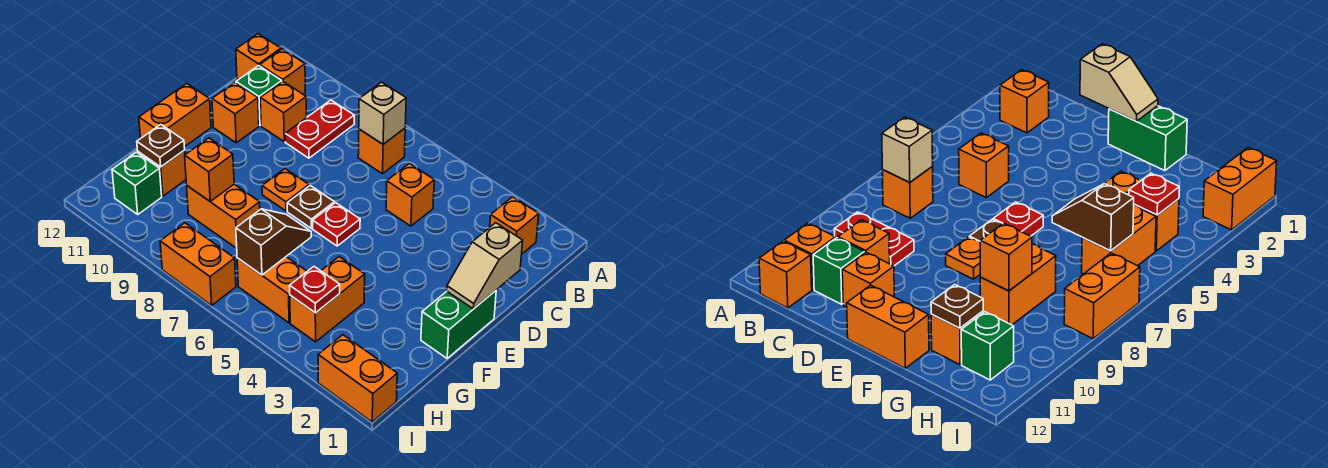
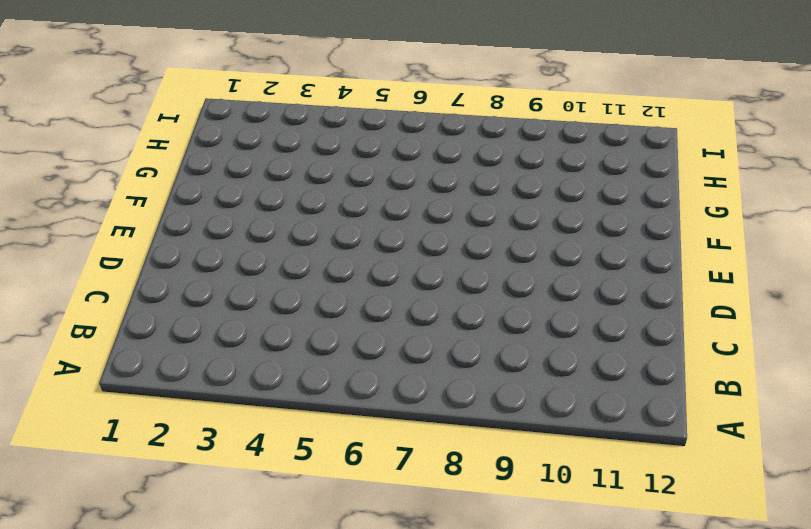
none -> orange brick B2 level 1
none -> orange brick B7 level 1
none -> red plate B9:C9 level 1

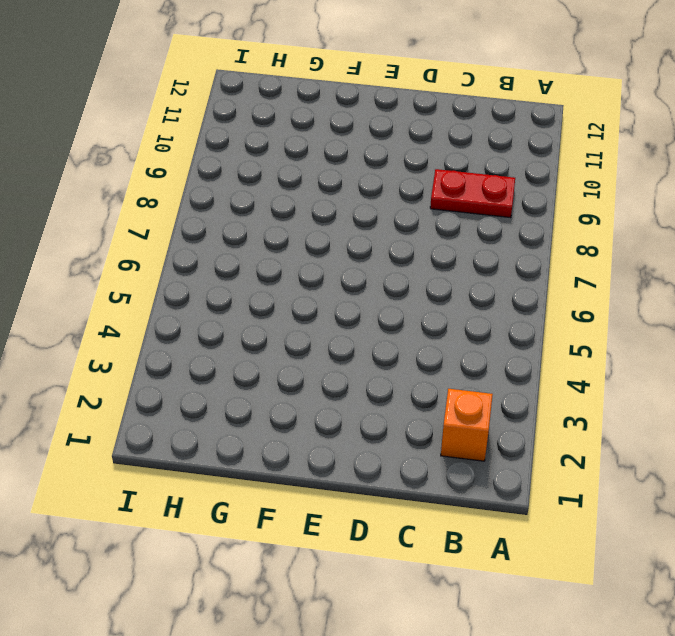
none -> orange brick B7 level 1
none -> orange brick B11 level 1
none -> orange brick B12 level 1

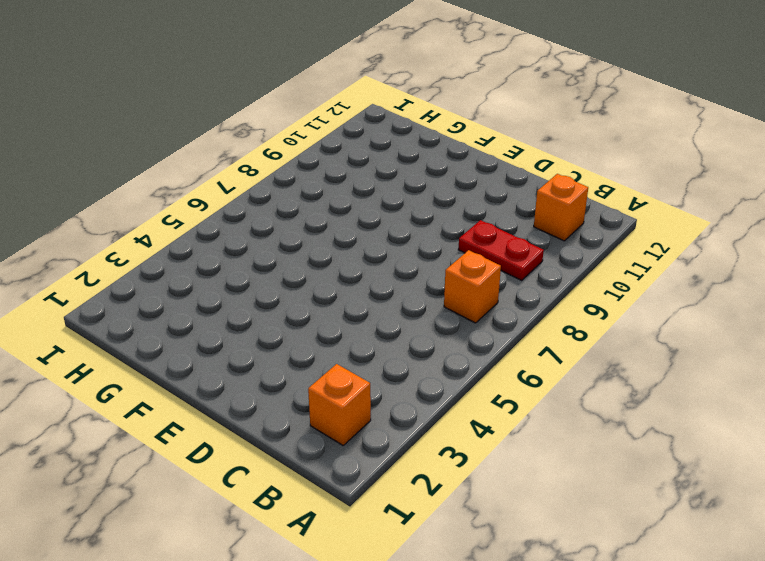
none -> orange brick B12 level 1
none -> orange brick C5 level 1
none -> orange brick C10 level 1

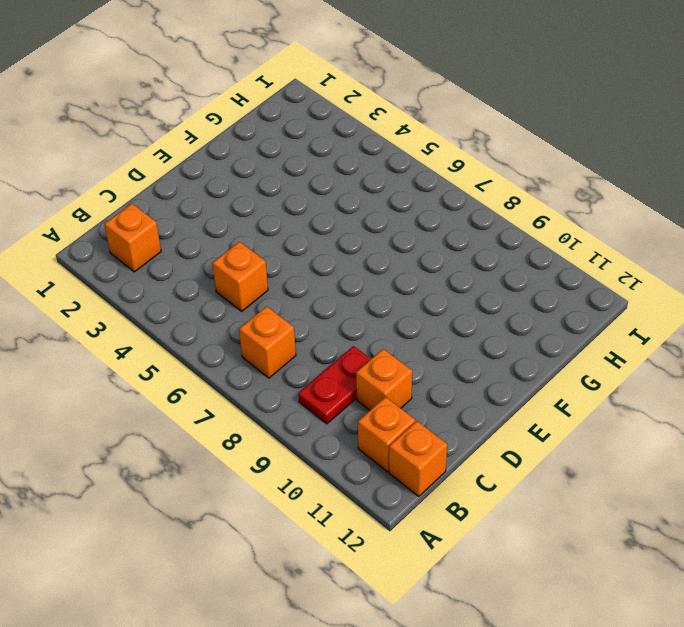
none -> green brick C11 level 1
none -> orange brick D11 level 1
none -> green brick E1:F1 level 1

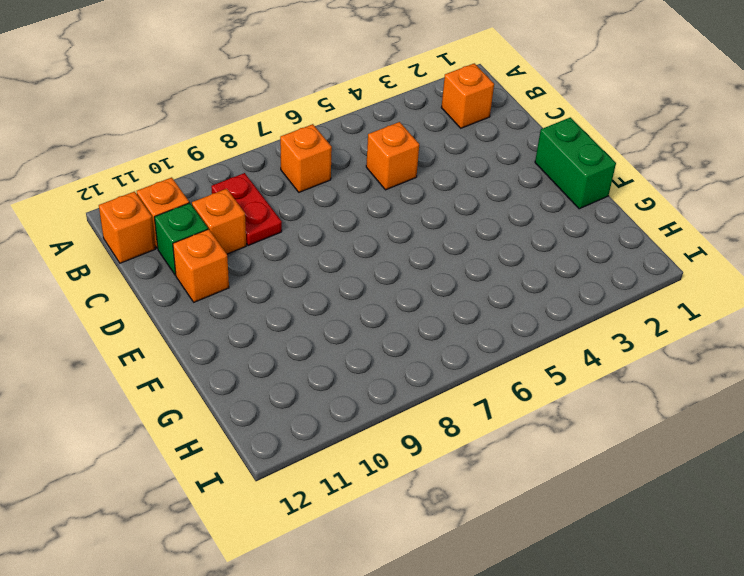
none -> red plate E6 level 1
none -> brown plate E7 level 1
none -> orange plate E8 level 1

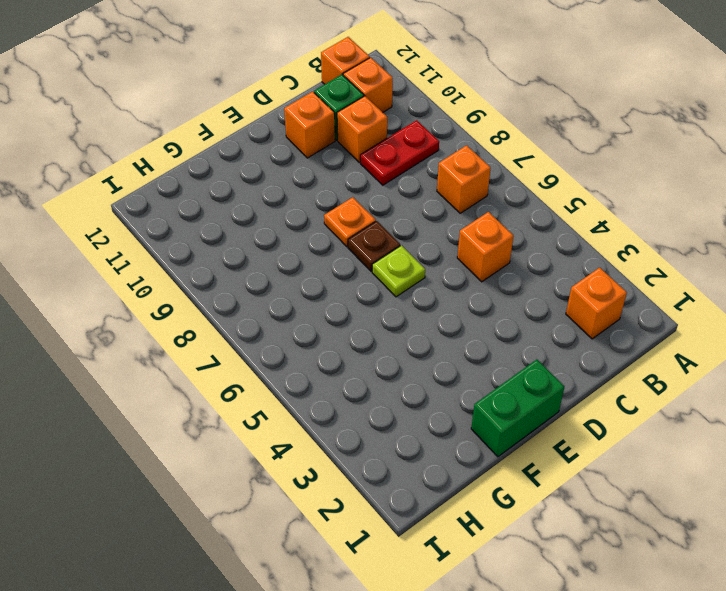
lime plate E6 level 1 -> red plate E6 level 1
none -> orange brick E12:F12 level 1
none -> orange brick G4:H4 level 1
none -> orange brick G8:G9 level 1

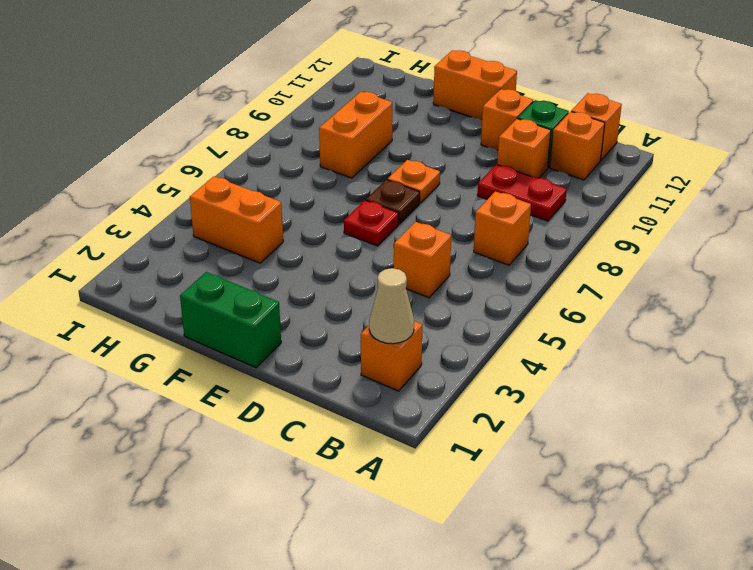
tan cone B2 level 2 -> none
none -> orange brick G11 level 1
none -> orange brick H5:H6 level 1
none -> green brick H11 level 1

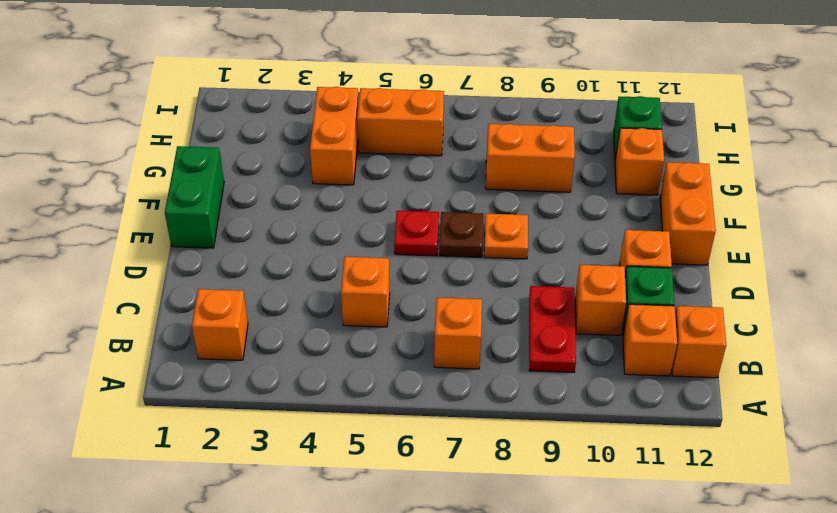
none -> orange brick I1:I2 level 1
none -> orange brick I7:I8 level 1
none -> tan brick B7 level 2

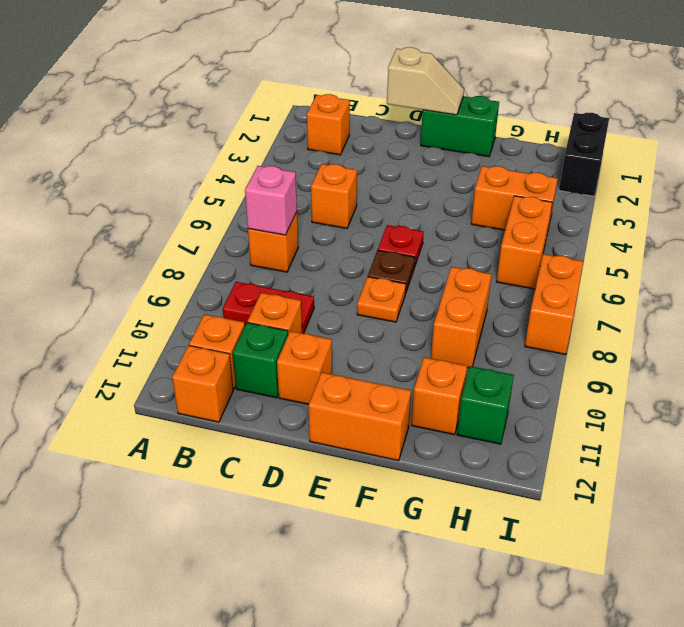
pink brick B7 level 2 -> tan brick B7 level 2
black brick I1:I2 level 1 -> orange brick I1:I2 level 1
none -> brown slope G6:H6 level 2 top H
none -> orange brick G9 level 2
none -> brown plate G11 level 2

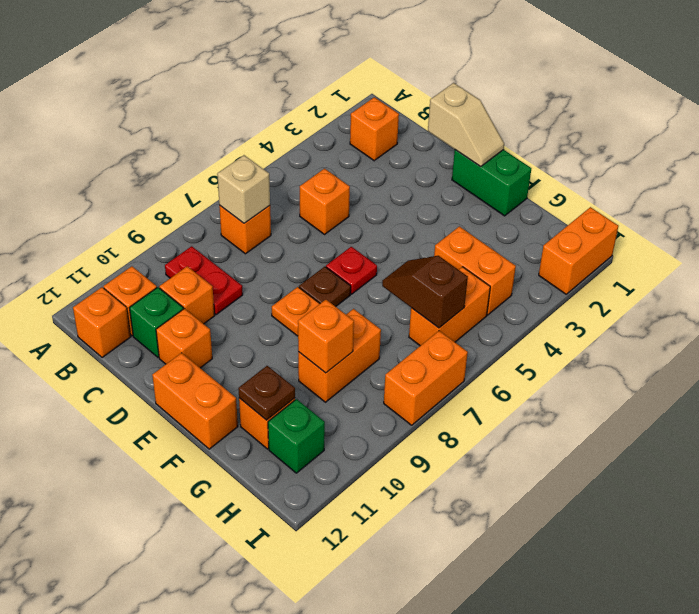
none -> red plate H4 level 2

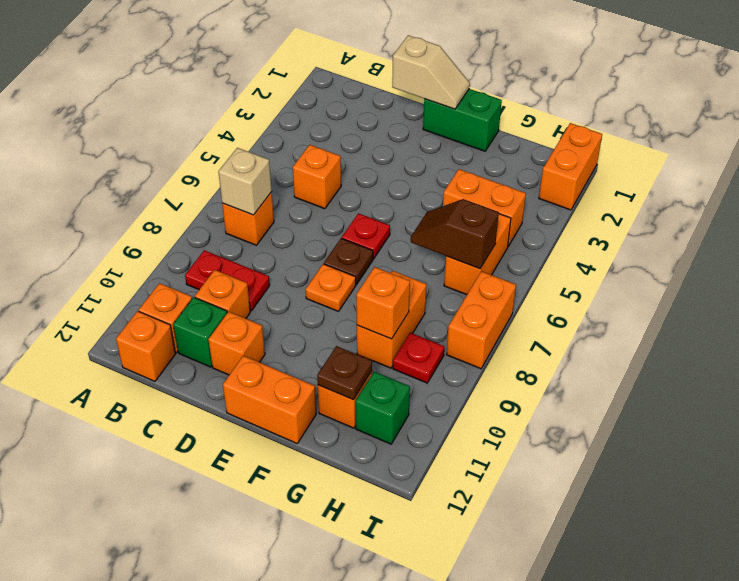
red plate H9 level 1 -> red plate H4 level 2
none -> orange brick B2 level 1

